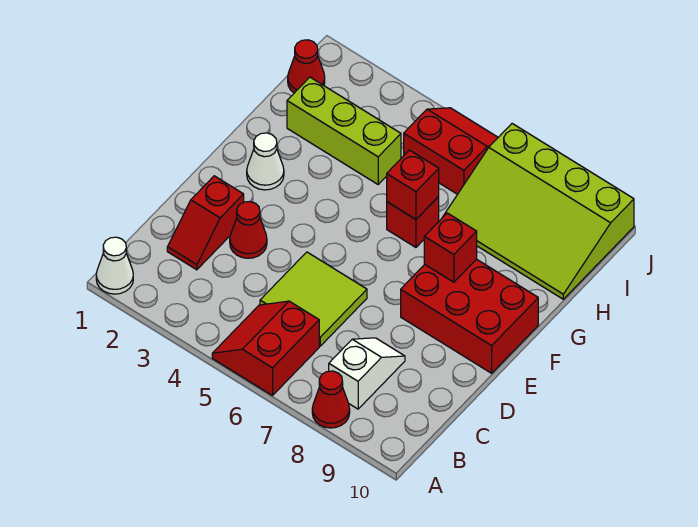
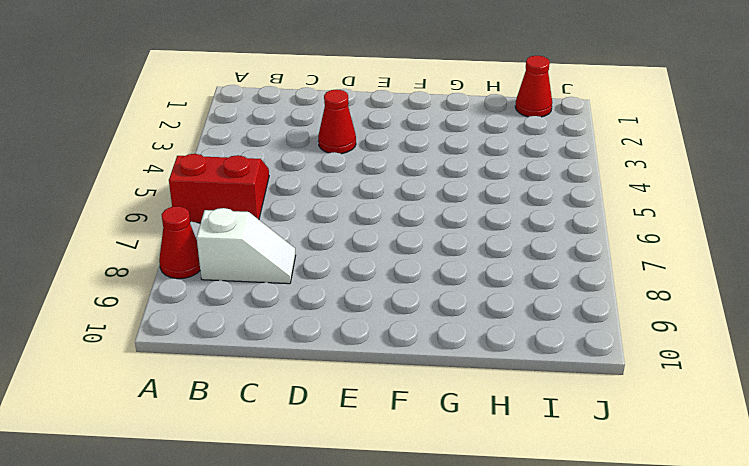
none -> white cone A1 level 1
none -> red slope C2:D2 level 1 top D
none -> lime tile C5:D6 level 1

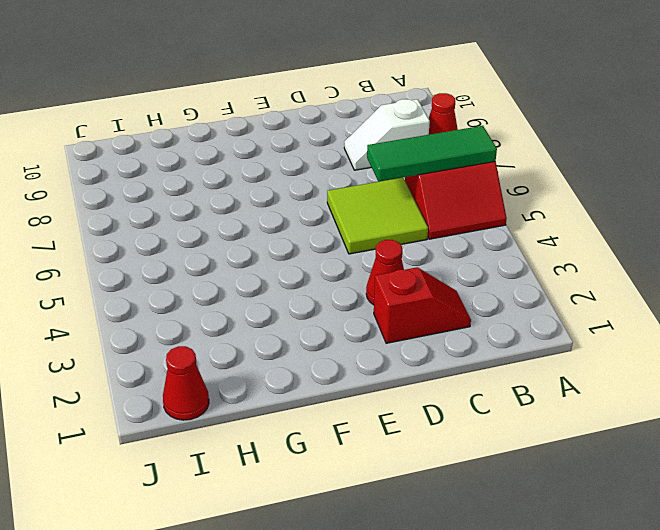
green tile A6:C6 level 2 -> none
none -> white cone A1 level 1
none -> red brick E8:F10 level 1
none -> white cone F2 level 1

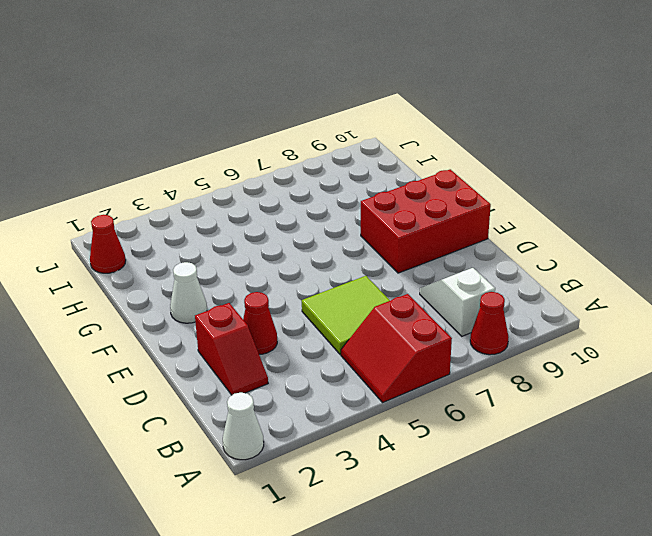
none -> red brick G6 level 1
none -> lime brick H2:H4 level 1
none -> lime slope H7:J10 level 1 top J

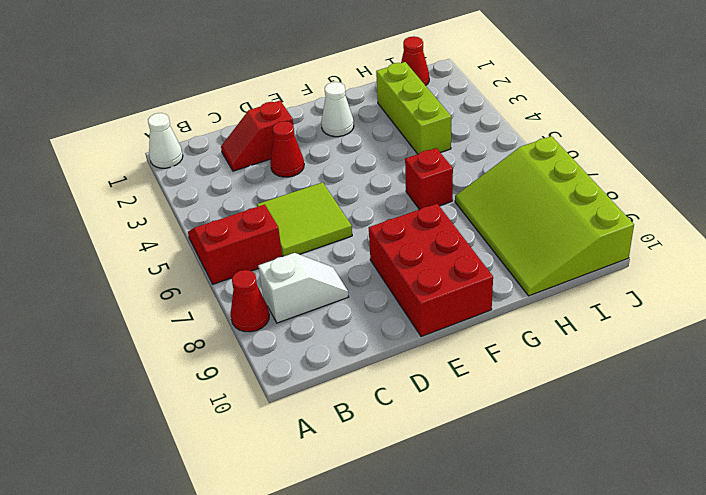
none -> red slope I5:J6 level 1 top I
none -> red brick F8 level 2
none -> red brick G6 level 2

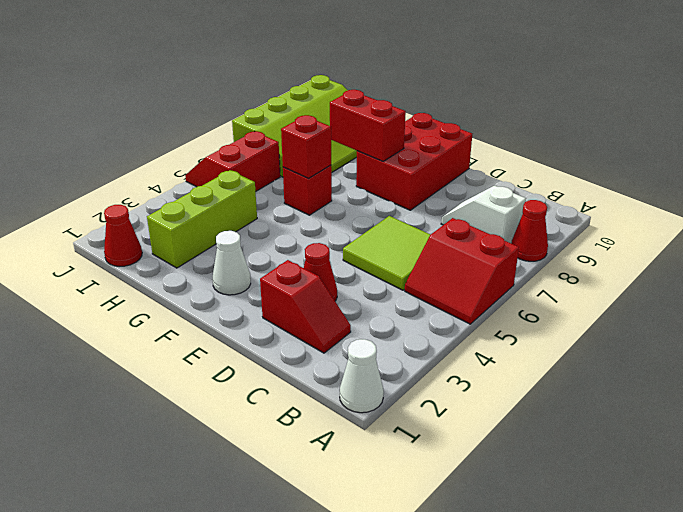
red brick F8:G8 level 2 -> red brick F8 level 2

